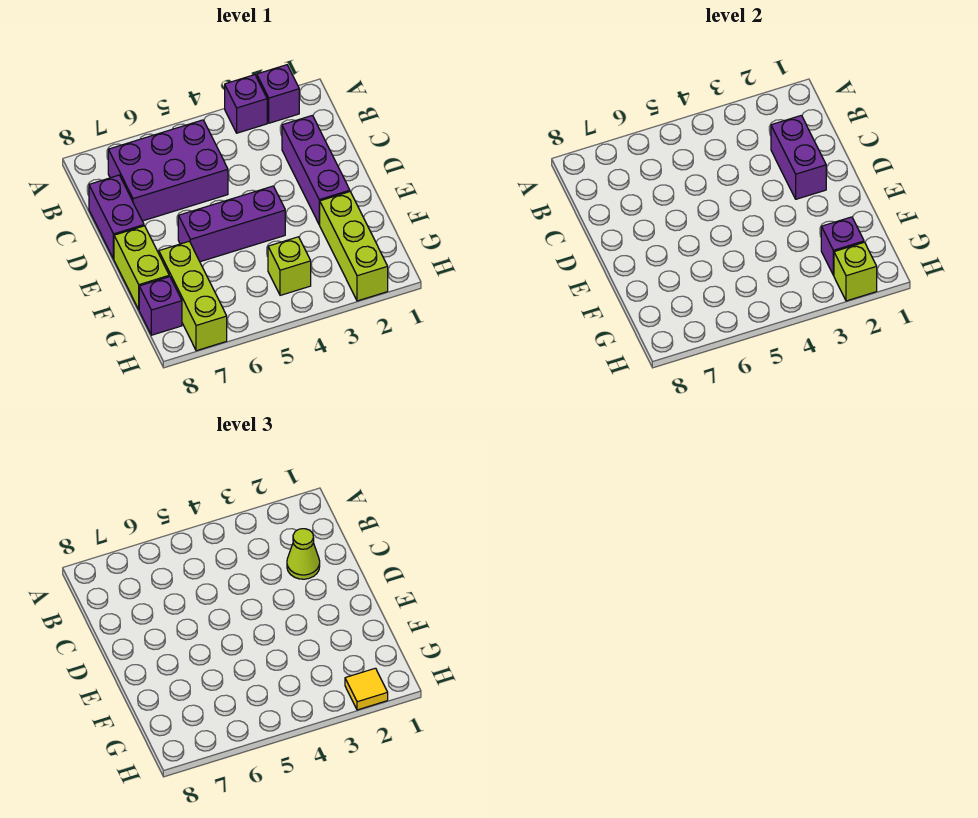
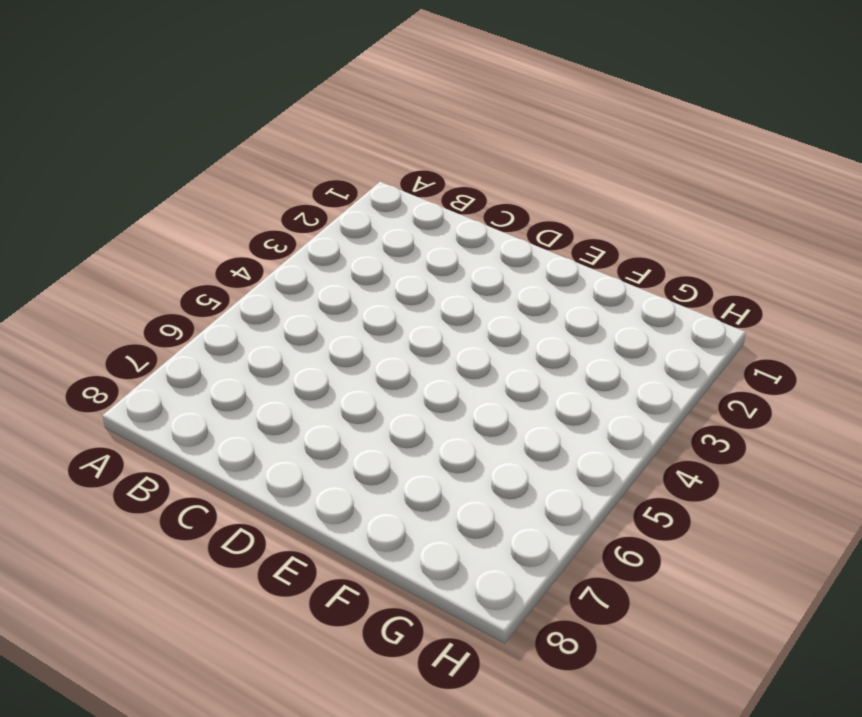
none -> purple brick A2 level 1
none -> purple brick A3 level 1
none -> purple brick B5:C7 level 1

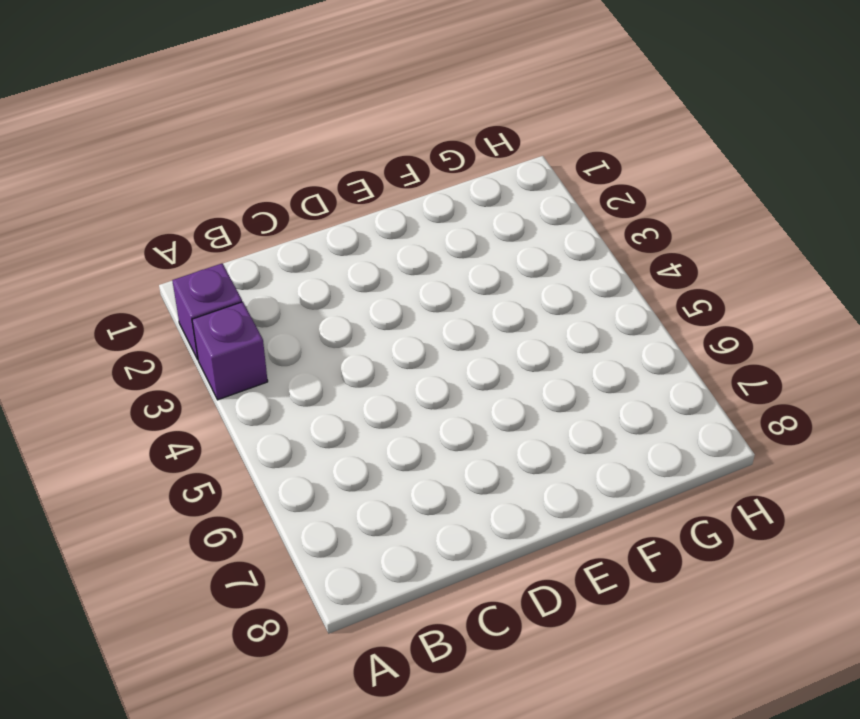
none -> purple brick B5:C7 level 1
none -> purple brick C2:E2 level 1
none -> purple brick C8:D8 level 1

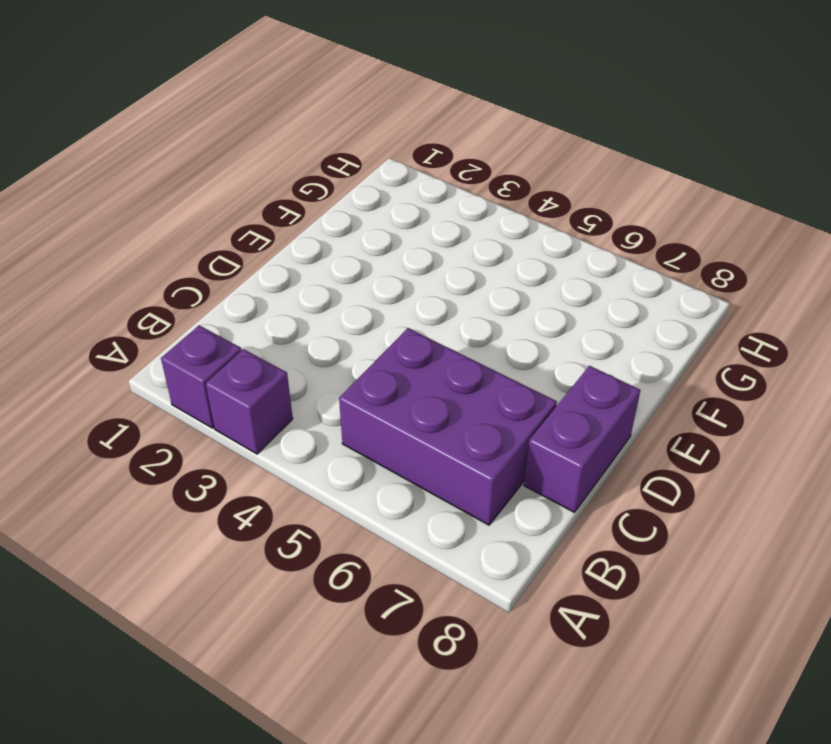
none -> purple brick C2:E2 level 1
none -> purple brick E4:E6 level 1
none -> lime brick E8:F8 level 1

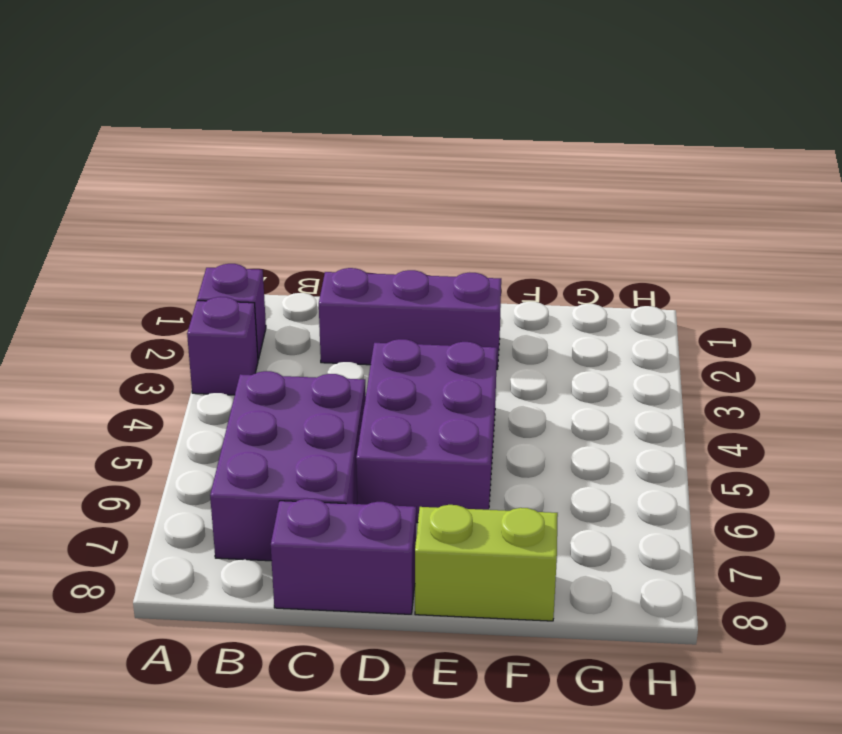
purple brick D4:E6 level 1 -> purple brick E4:E6 level 1
none -> lime brick F2:H2 level 1
none -> lime brick F7:H7 level 1
none -> lime brick G4 level 1

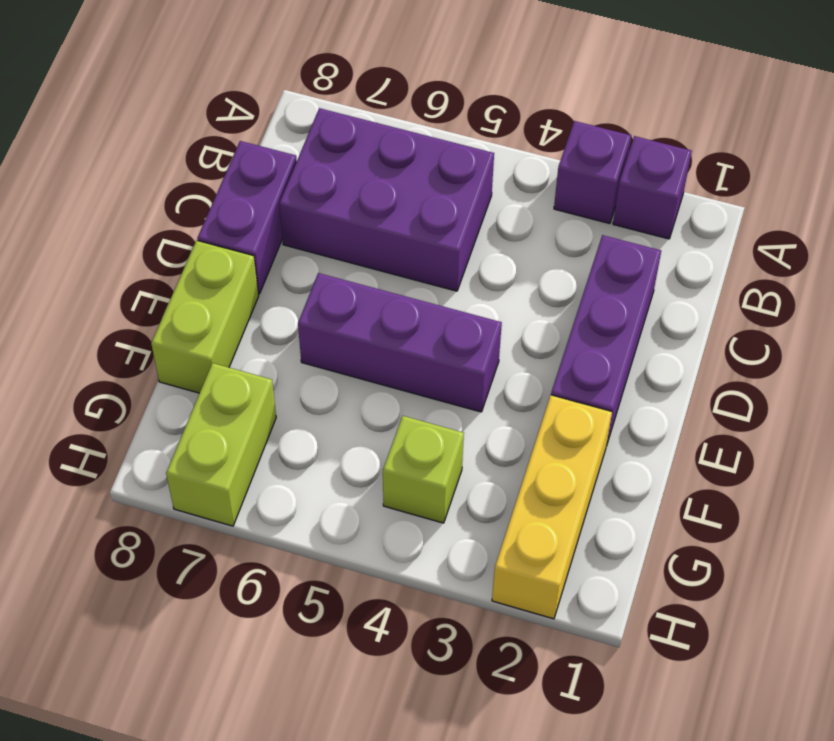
yellow brick F2:H2 level 1 -> lime brick F2:H2 level 1
lime brick G7:H7 level 1 -> lime brick F7:H7 level 1
none -> purple brick G8 level 1
none -> purple brick C2:D2 level 2
none -> purple brick G2 level 2

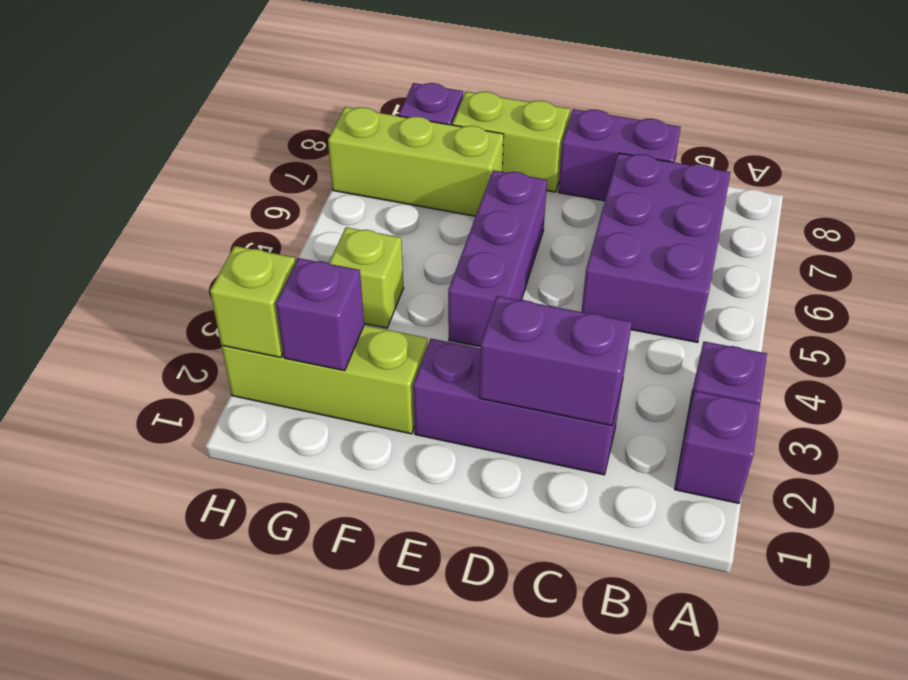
none -> lime cone C2 level 3
none -> yellow tile H2 level 3

